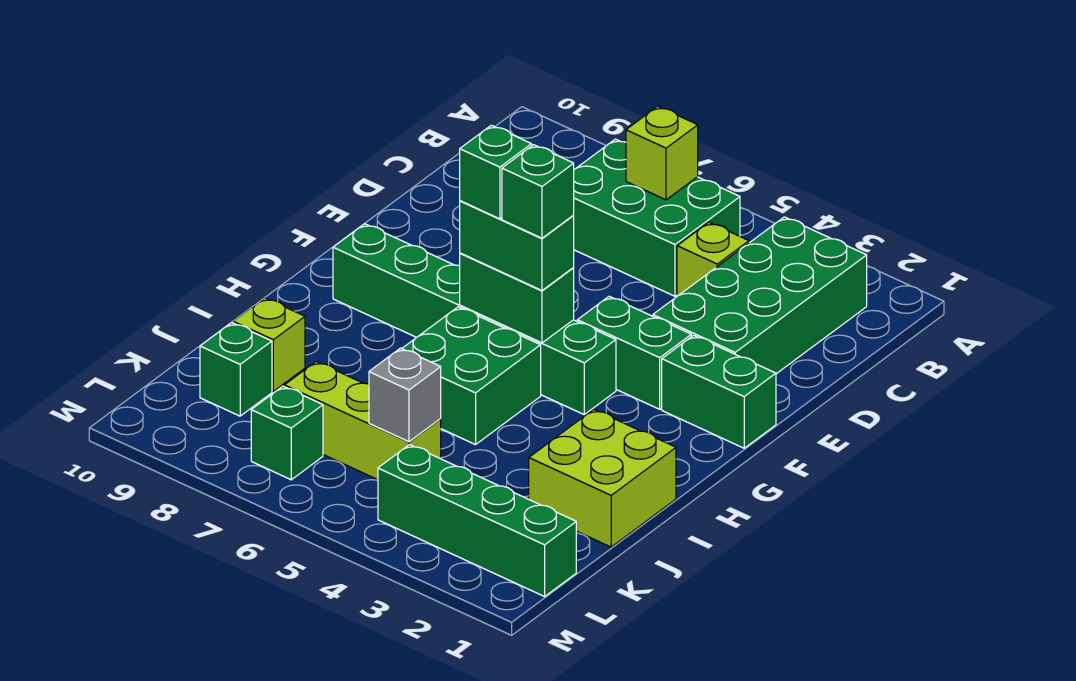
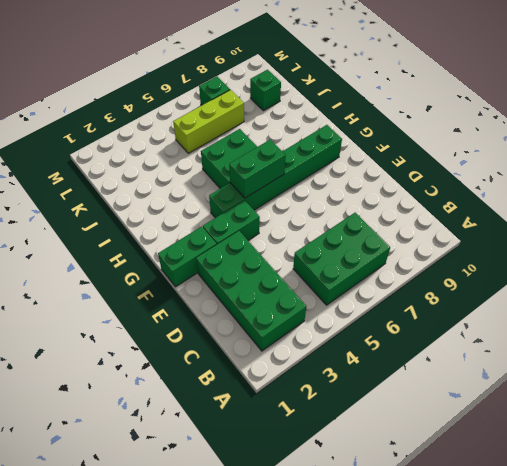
none -> lime brick C4 level 1
none -> lime brick I1:J2 level 1
none -> lime brick J9 level 1

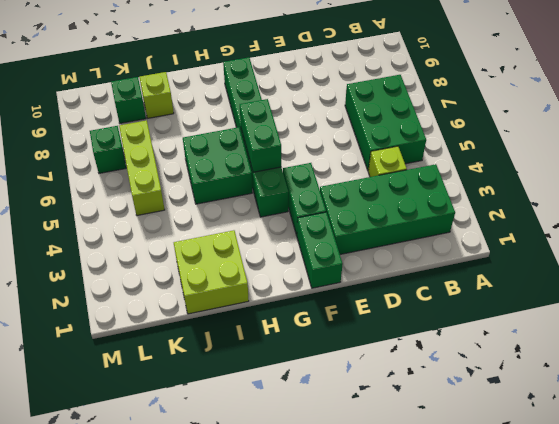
none -> green brick L1:L4 level 1
none -> lime brick B6 level 2
none -> grey brick K5 level 2

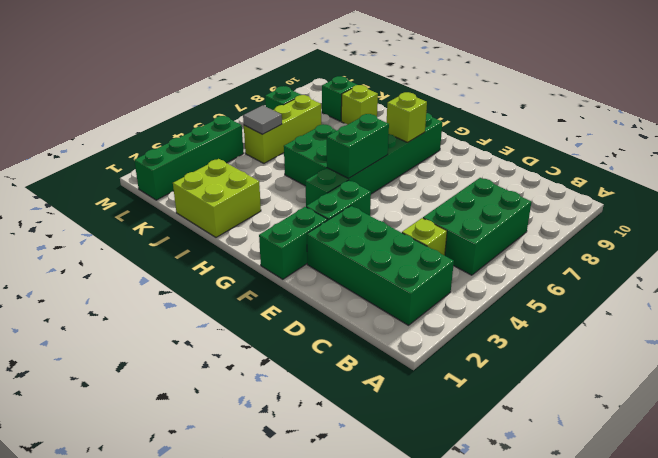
lime brick G8 level 2 -> lime brick B6 level 2
grey tile K5 level 2 -> grey brick K5 level 2
none -> green brick G5:G6 level 3
none -> green brick G5 level 4
none -> green brick G6 level 4

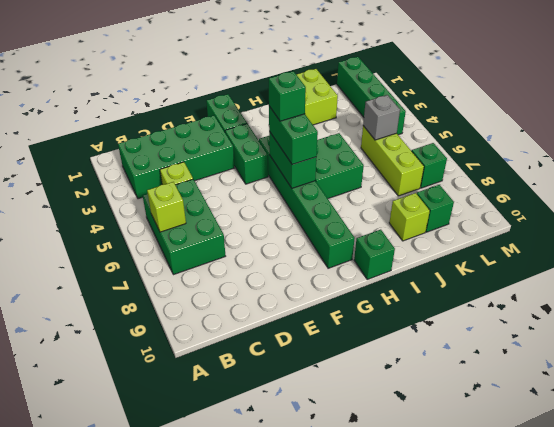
green brick H10 level 1 -> green brick G6 level 4

